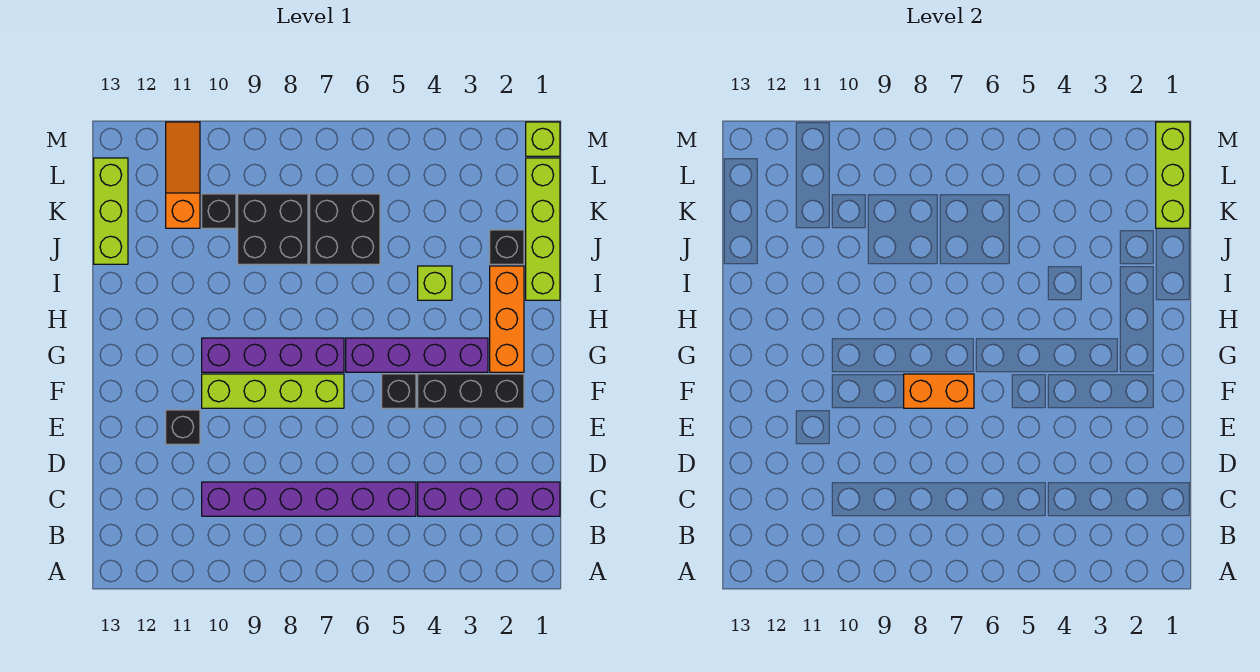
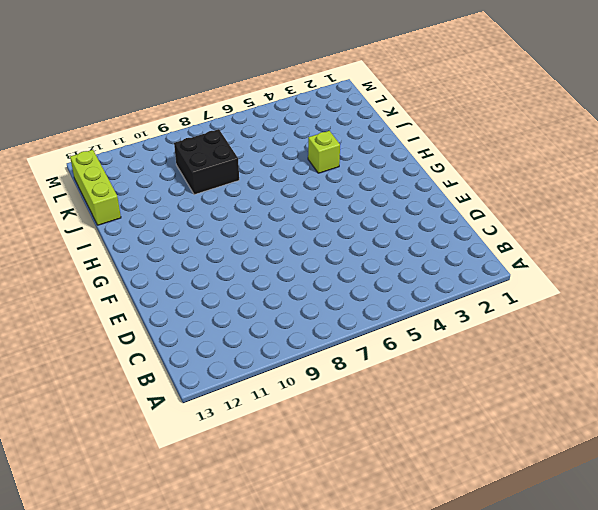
none -> purple brick C1:C4 level 1
none -> purple brick C5:C10 level 1
none -> black brick E11 level 1

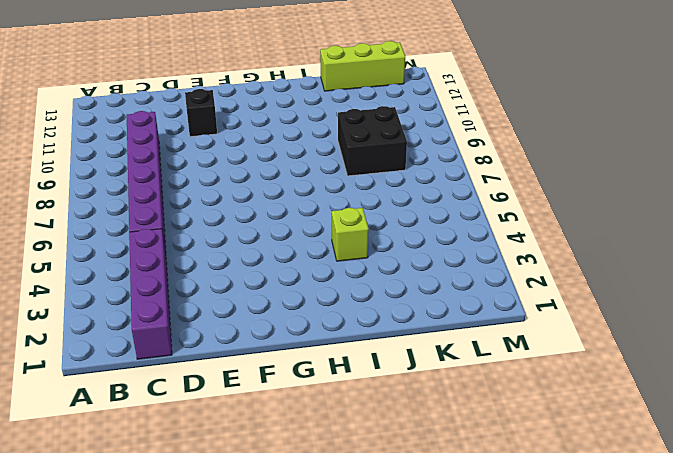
none -> black brick F2:F4 level 1
none -> black brick F5 level 1
none -> lime brick F7:F10 level 1

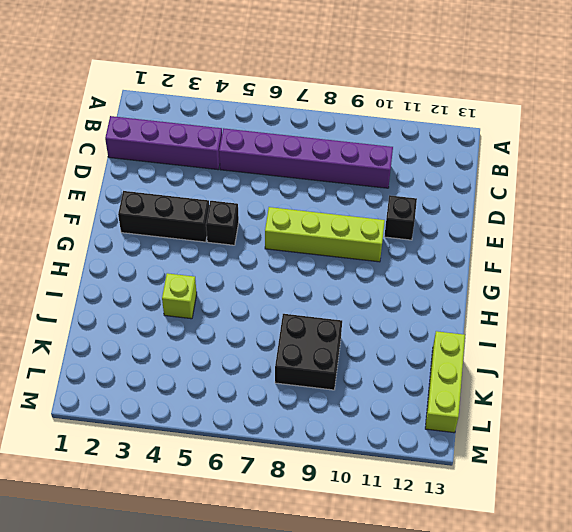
none -> orange brick G2:I2 level 1
none -> purple brick G3:G6 level 1
none -> purple brick G7:G10 level 1

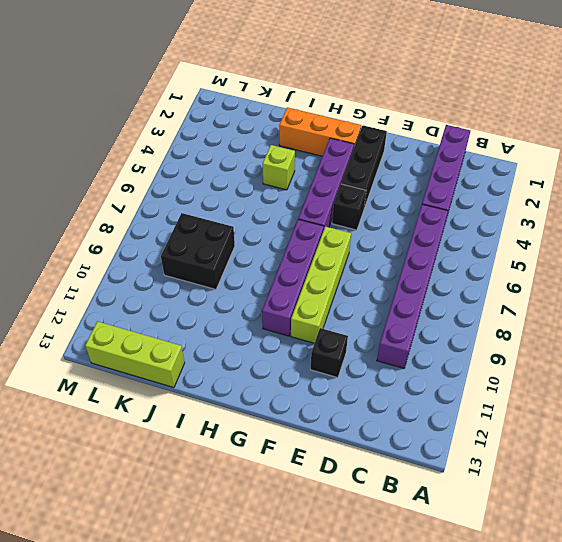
none -> lime brick I1:L1 level 1
none -> black brick J2 level 1
none -> black brick J6:K7 level 1

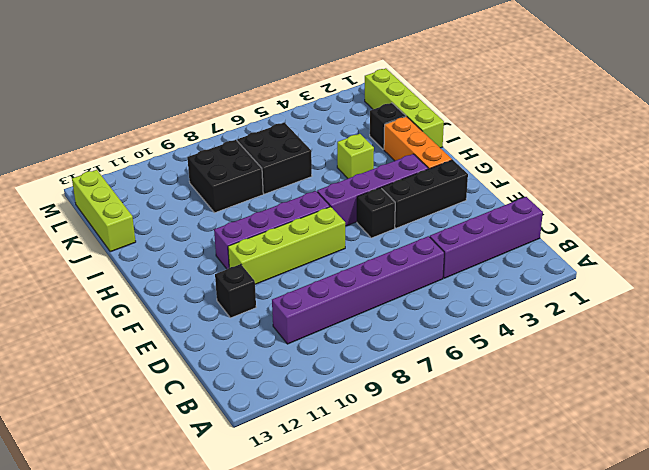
none -> black brick K10 level 1
none -> orange slope K11:M11 level 1 top K
none -> lime brick M1 level 1

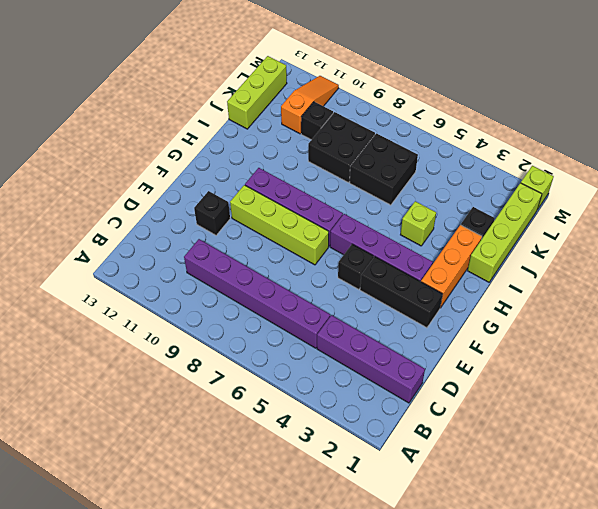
none -> orange brick F7:F8 level 2
none -> lime brick K1:M1 level 2

